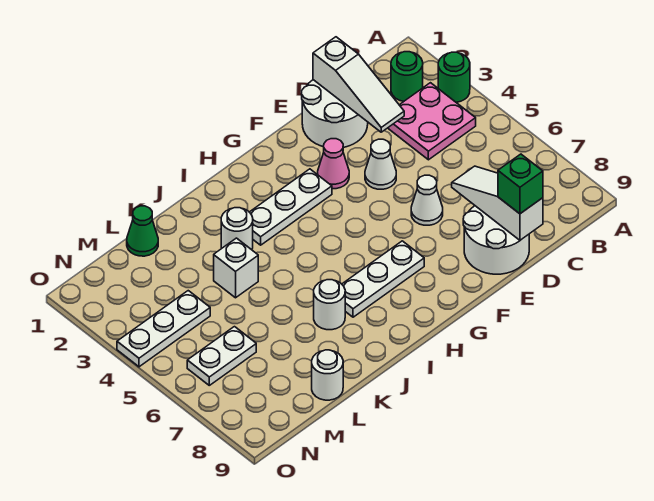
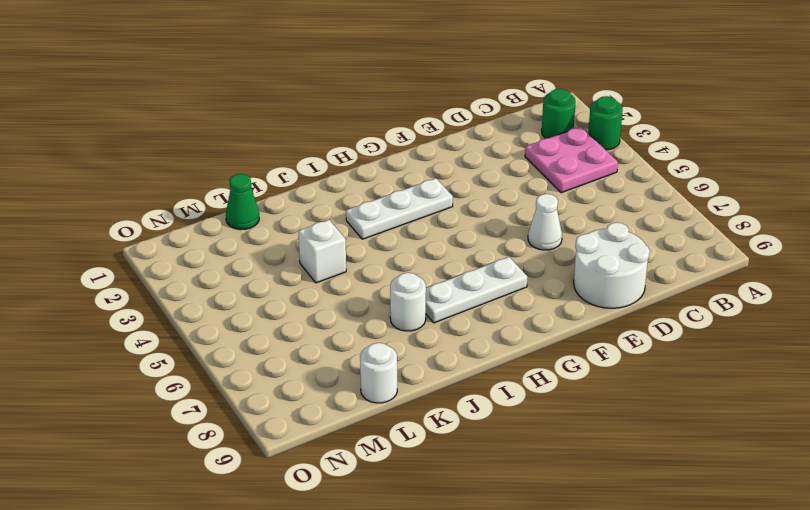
none -> white round brick D1:E2 level 1
none -> white cone E4 level 1
none -> pink cone F3 level 1

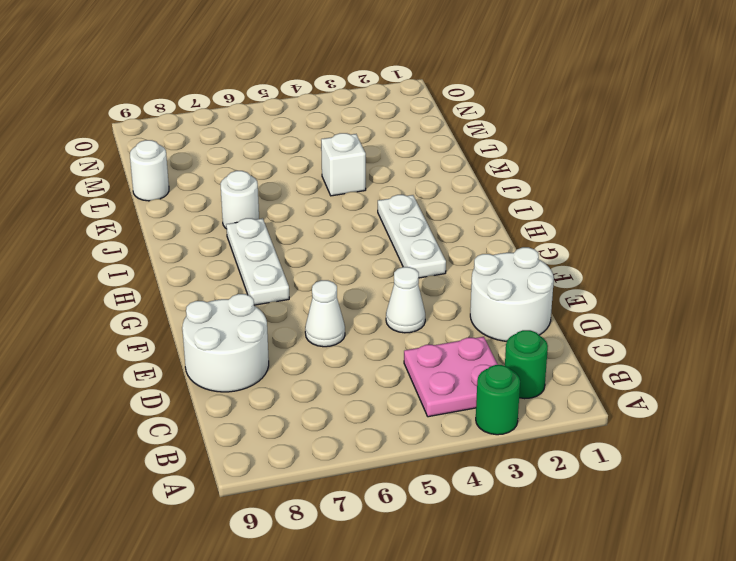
none -> pink cone F3 level 1
none -> white round brick J3 level 1
none -> green cone L1 level 1

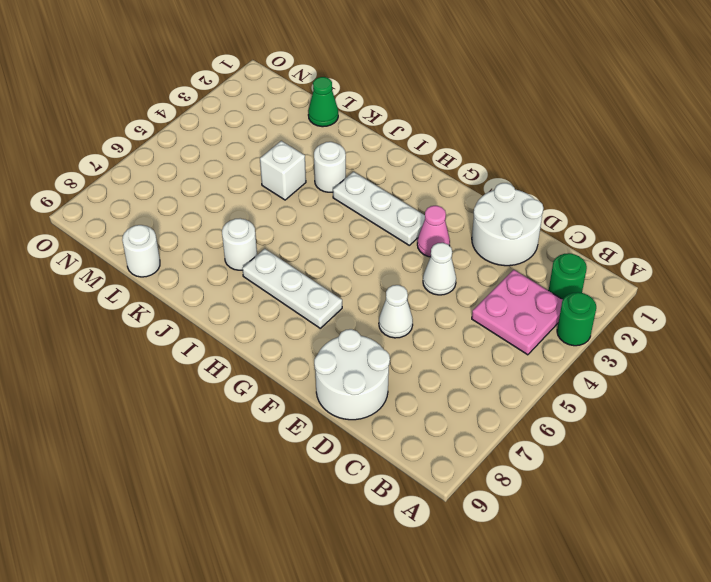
none -> white plate M4:O4 level 1
none -> white plate M6:N6 level 1
none -> white slope D1:D3 level 2 top 1

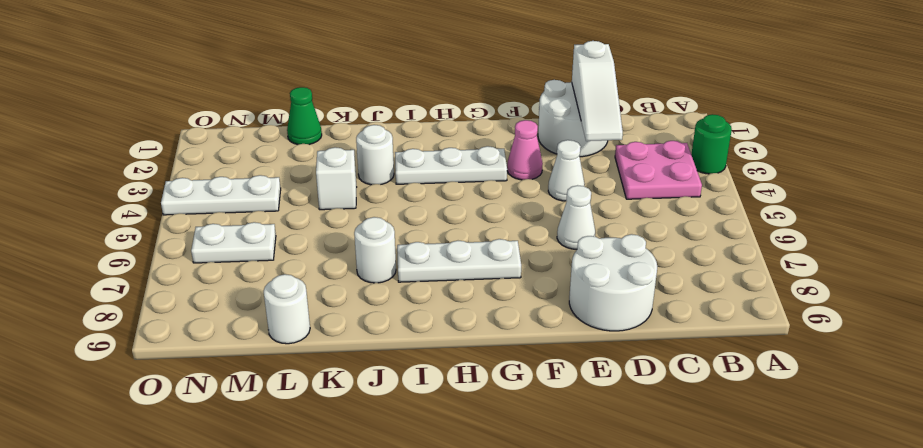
none -> green round brick B2 level 1
none -> white slope D7:D9 level 2 top 9
none -> green brick D9 level 3

